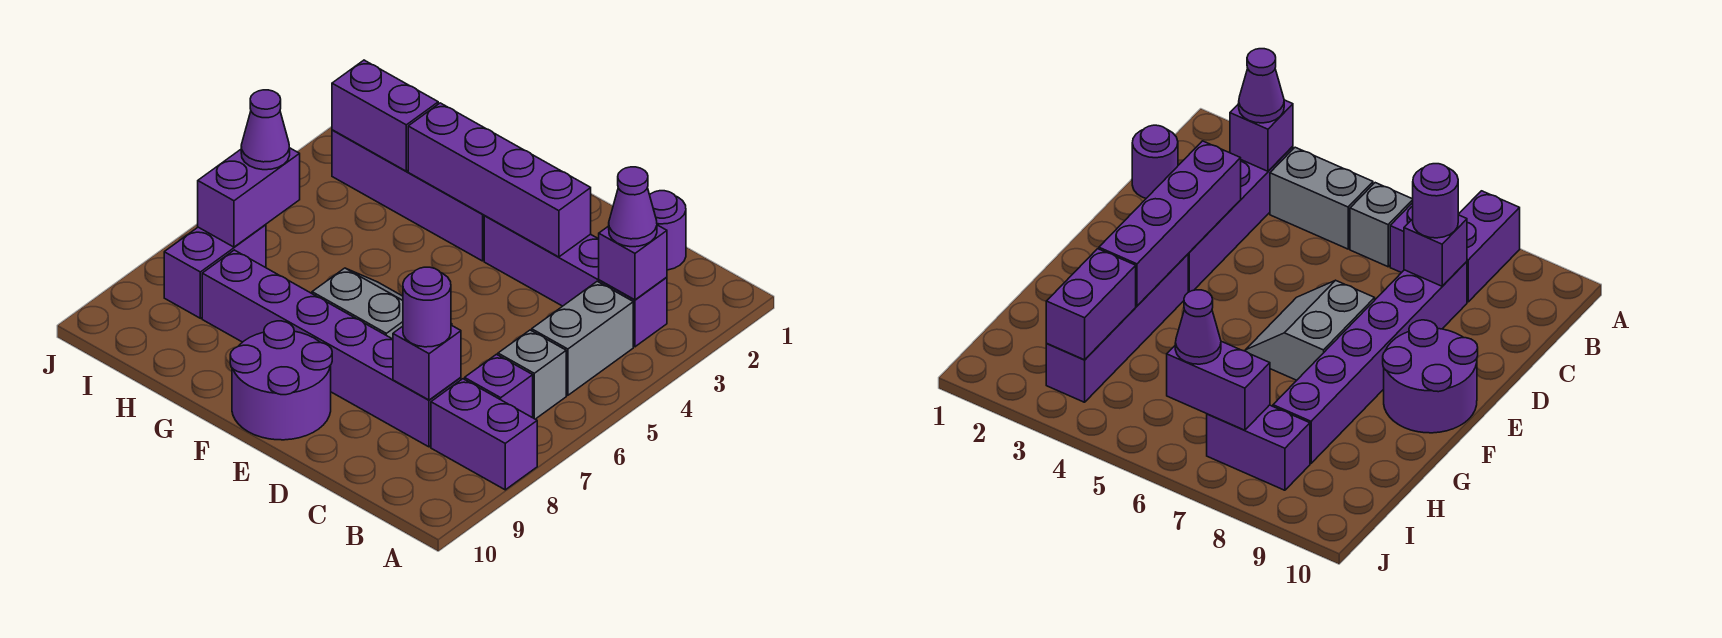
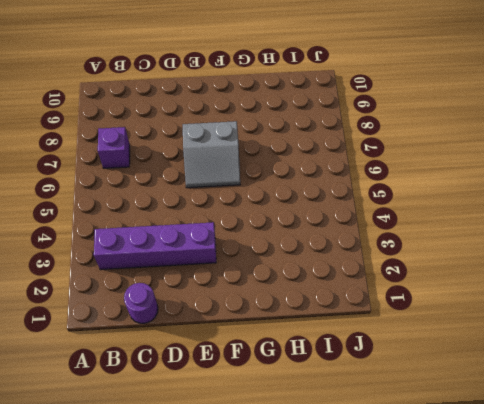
none -> purple brick A8:B8 level 1
none -> grey brick B4:B5 level 1
none -> grey brick B6 level 1

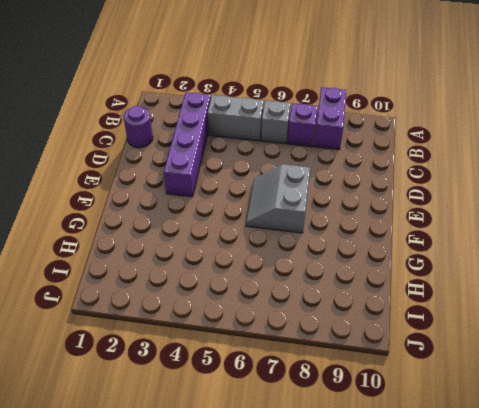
none -> purple brick C8:H8 level 1
none -> purple round brick E9:F10 level 1
none -> purple brick F3:I3 level 1

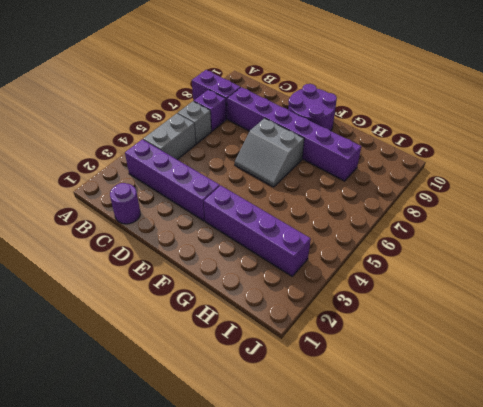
none -> purple brick I7:I8 level 1
none -> purple brick B3 level 2
none -> purple brick C8 level 2

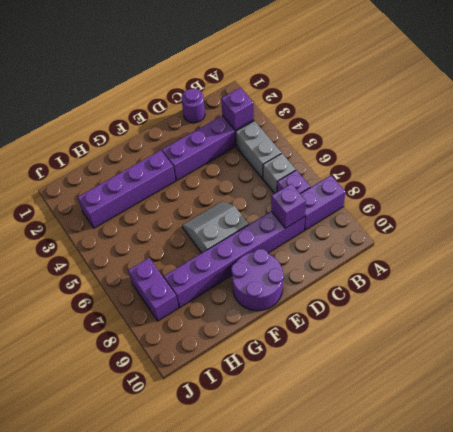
none -> purple brick D3:G3 level 2
none -> purple brick H3:I3 level 2
none -> purple brick I6:I7 level 2

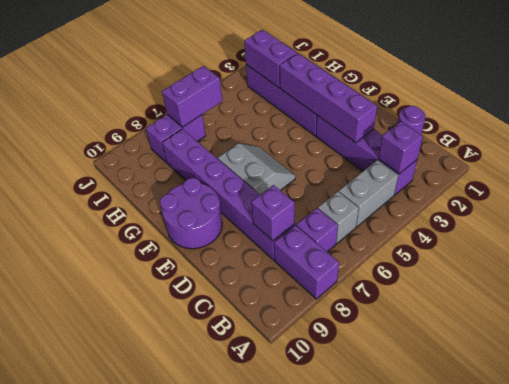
none -> purple cone B3 level 3
none -> purple round brick C8 level 3
none -> purple cone I6 level 3

